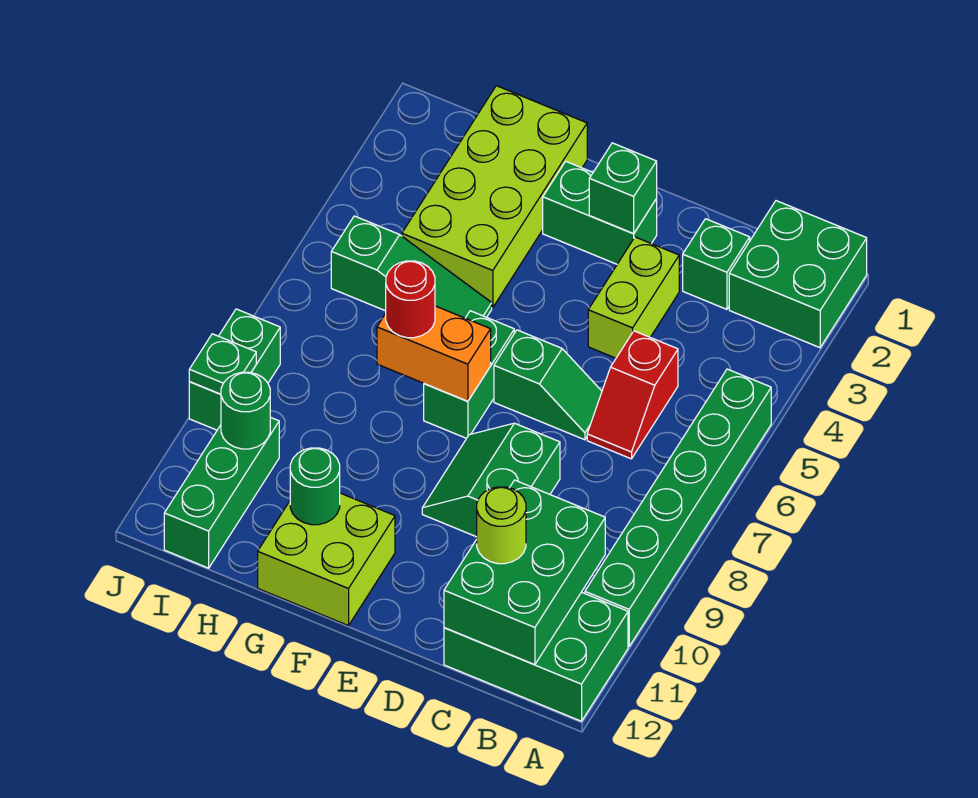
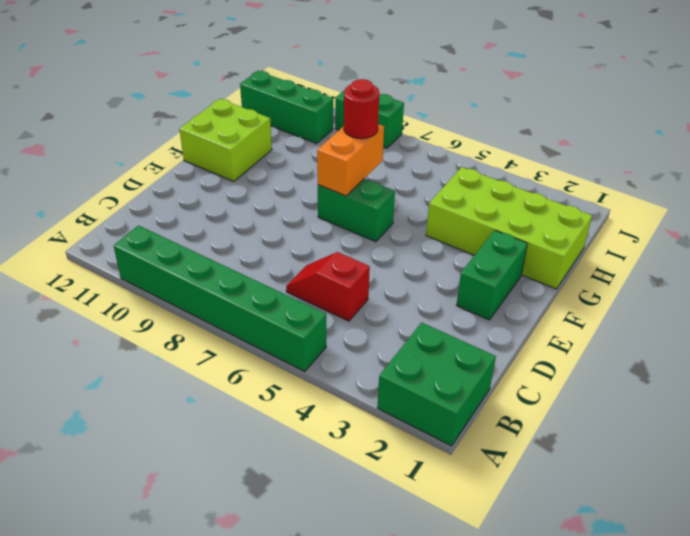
none -> green brick A11:C12 level 1
none -> green brick C2 level 1
none -> lime brick D3:D4 level 1

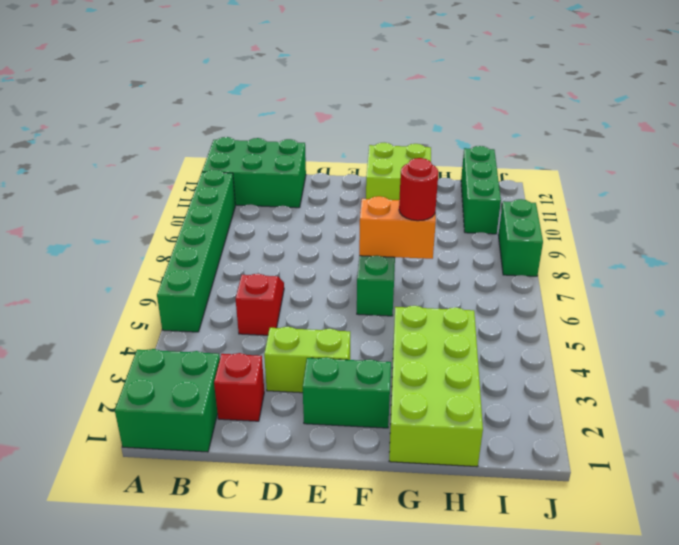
red brick C2 level 1 -> green brick C2 level 1
lime brick D3:E3 level 1 -> lime brick D3:D4 level 1
none -> green slope D6:E6 level 1 top E
none -> green slope D8:E9 level 1 top D
none -> green slope G5:I5 level 1 top I

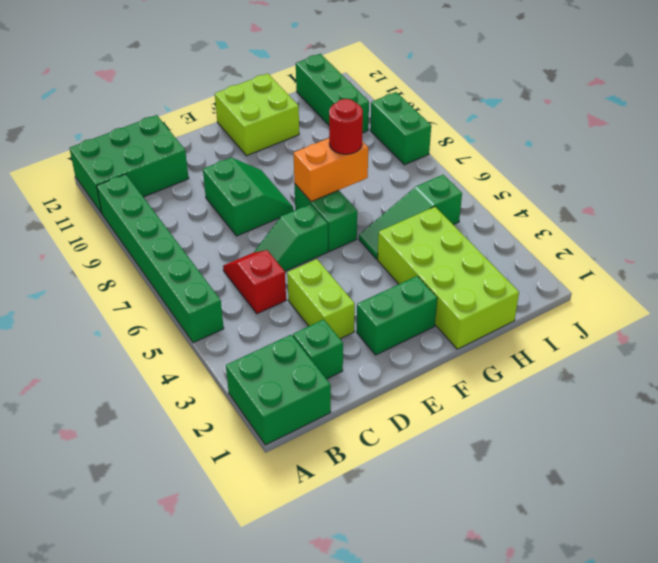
none -> green brick B10:C12 level 2
none -> green brick E2 level 2
none -> green round brick G11 level 2

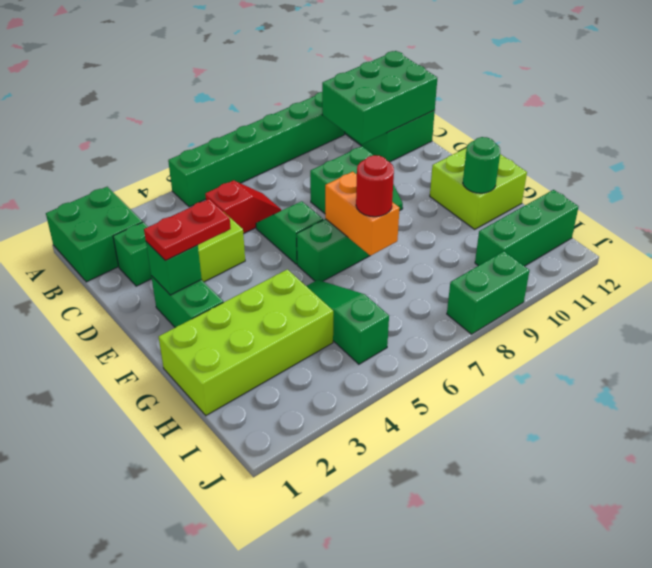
red plate E2:E3 level 3 -> none
none -> green round brick I10 level 2
none -> green plate J9 level 2
none -> lime round brick C11 level 3

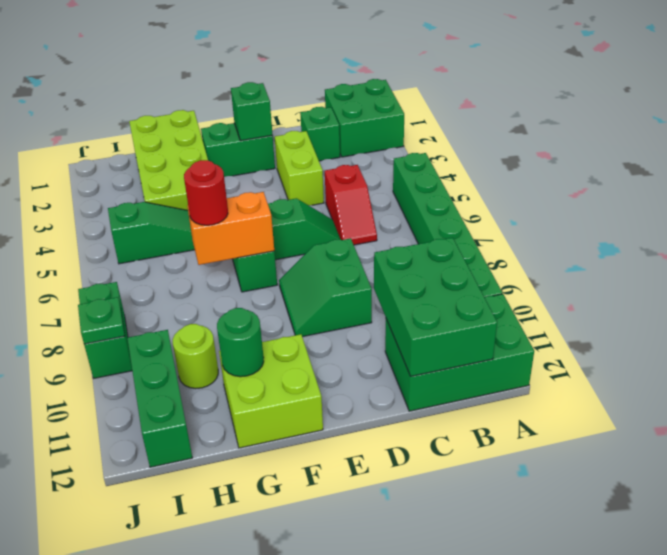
lime round brick H10 level 1 -> lime round brick C11 level 3
none -> green round brick I10 level 2

